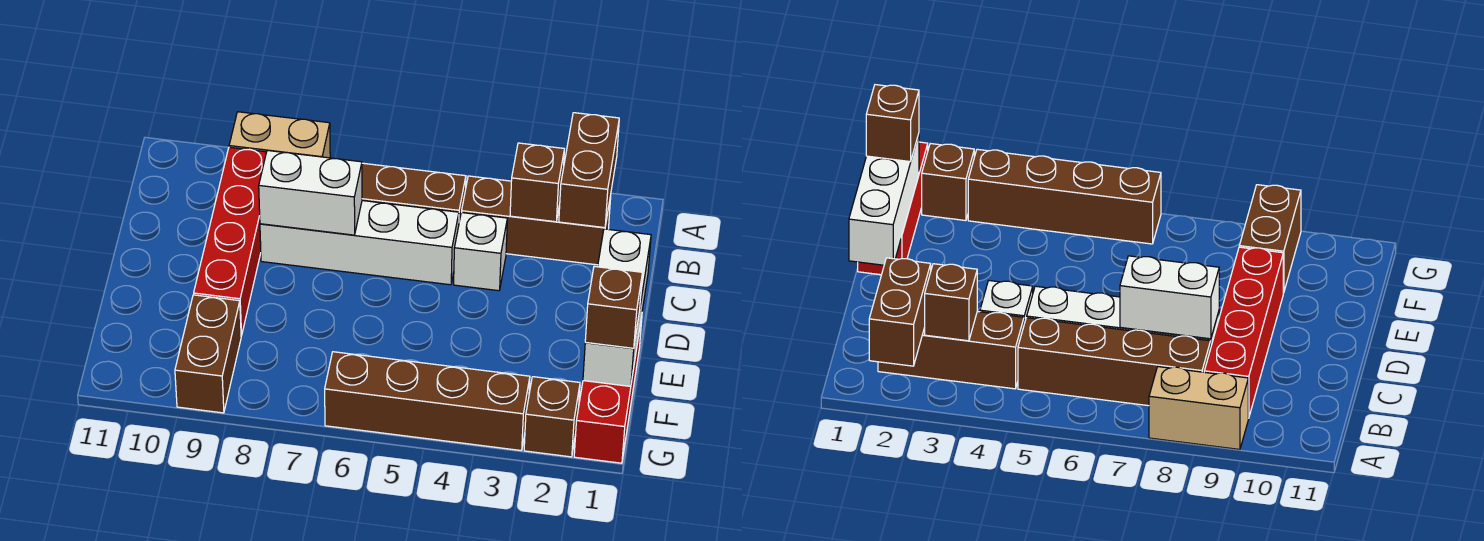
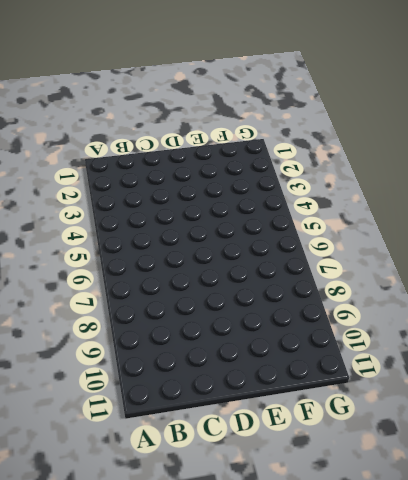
none -> tan brick A8:A9 level 1
none -> brown brick B2:B4 level 1
none -> brown brick B5:B8 level 1

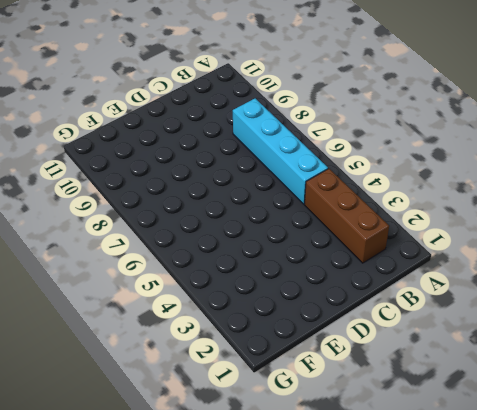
cyan brick B5:B8 level 1 -> brown brick B5:B8 level 1
none -> tan brick A8:A9 level 1
none -> red brick B9:E9 level 1
none -> white brick C4 level 1

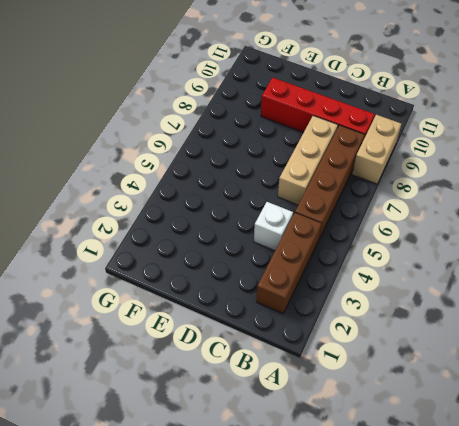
tan brick C6:C8 level 1 -> white brick C5:C8 level 1
none -> red brick E1:G1 level 1
none -> brown brick F9:G9 level 1
none -> brown brick G2 level 1

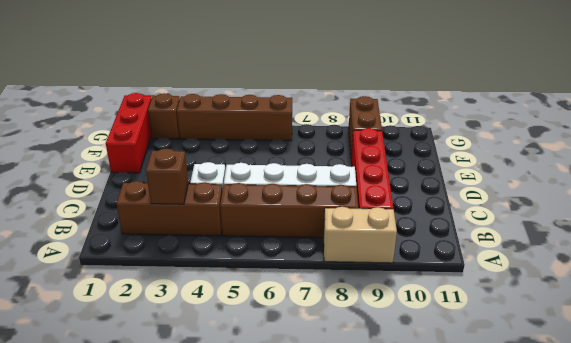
none -> brown brick A2:B2 level 2
none -> white brick C7:C8 level 2
none -> white brick D1:F1 level 2

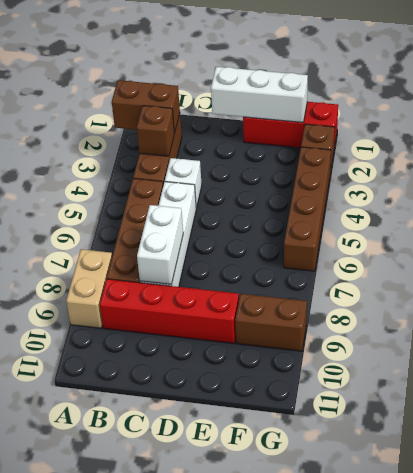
none -> brown brick F1 level 3

